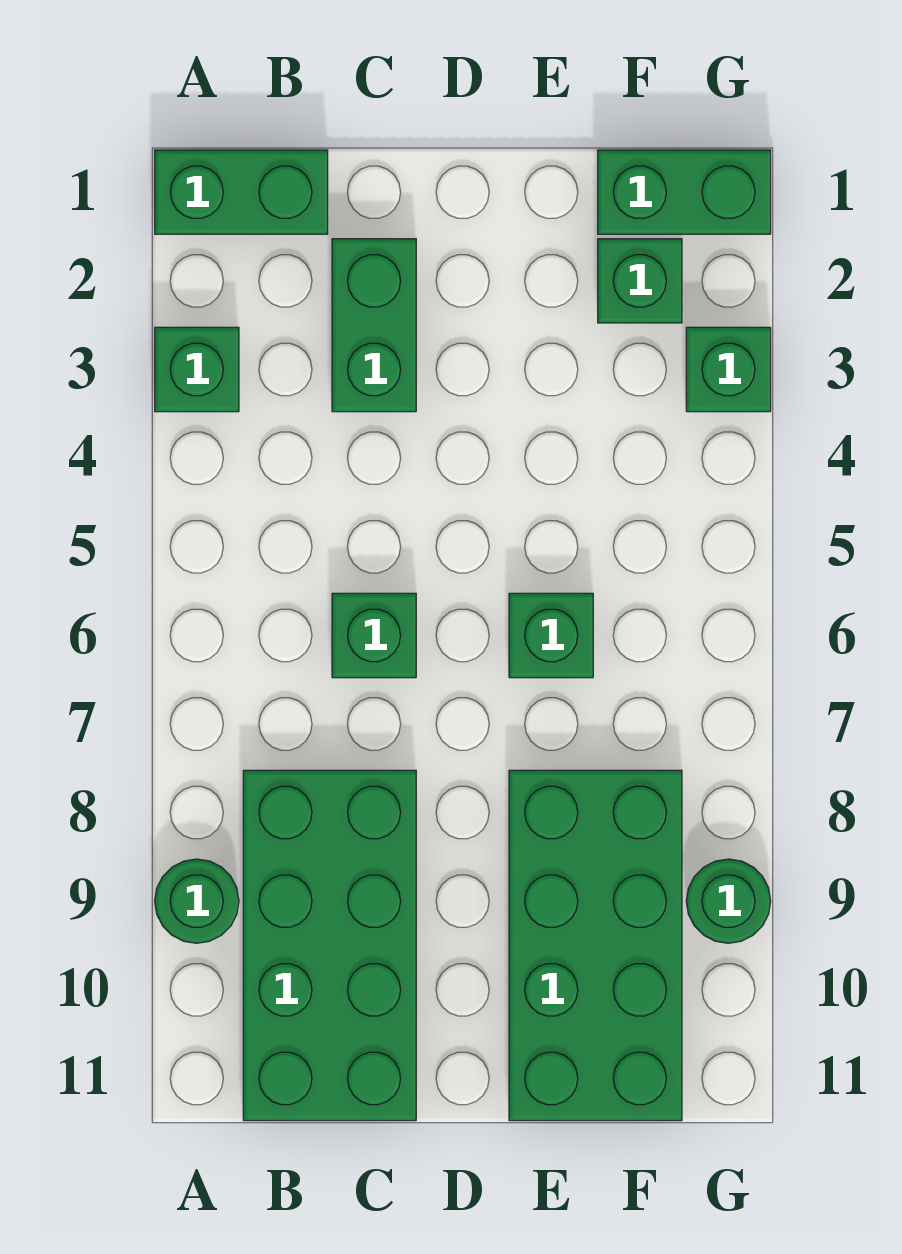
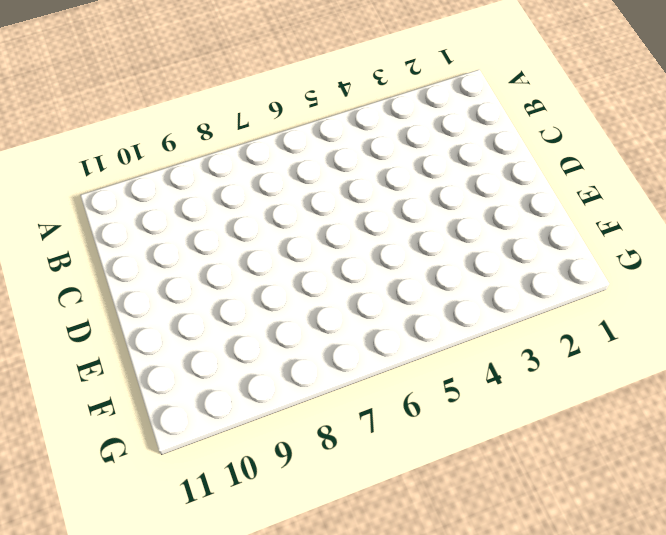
none -> green brick A1:B1 level 1
none -> green brick A3 level 1
none -> green round brick A9 level 1

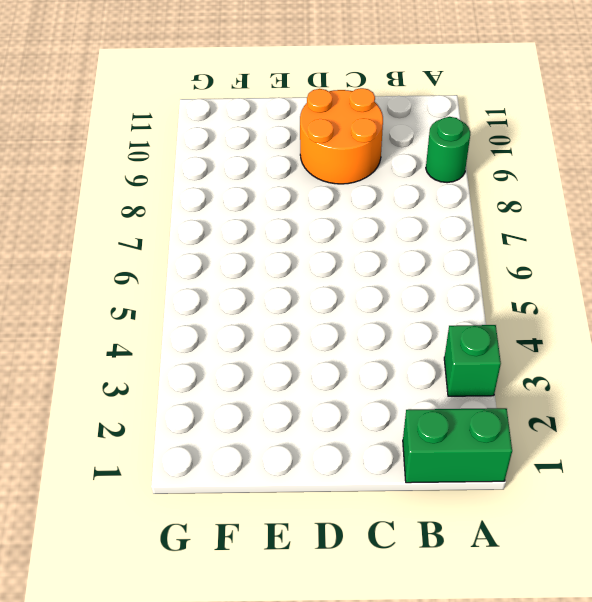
orange round brick C9:D10 level 1 -> green brick B8:C11 level 1
none -> green brick C2:C3 level 1
none -> green brick C6 level 1
none -> green brick E6 level 1

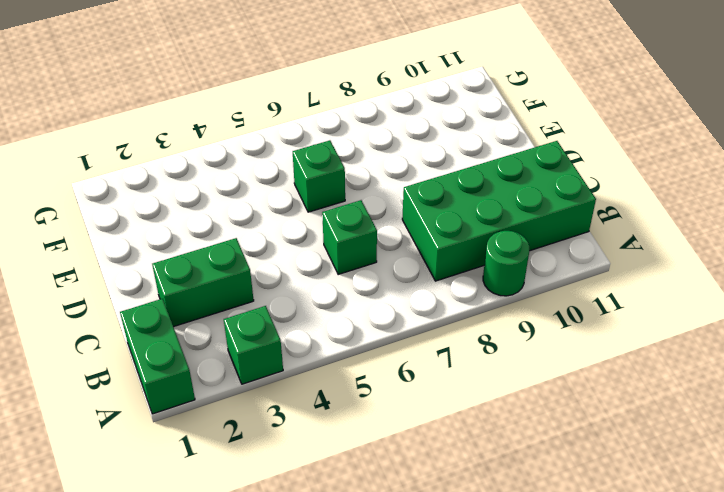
none -> green brick E8:F11 level 1
none -> green brick F1:G1 level 1
none -> green brick F2 level 1

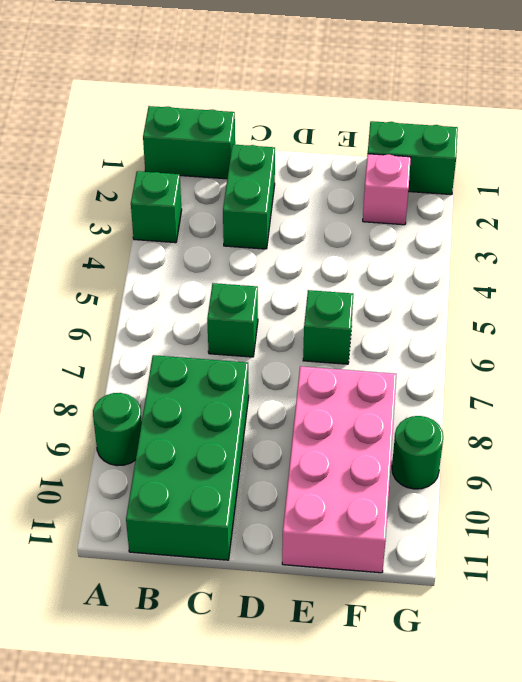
pink brick E8:F11 level 1 -> green brick E8:F11 level 1
pink brick F2 level 1 -> green brick F2 level 1
none -> green brick G3 level 1

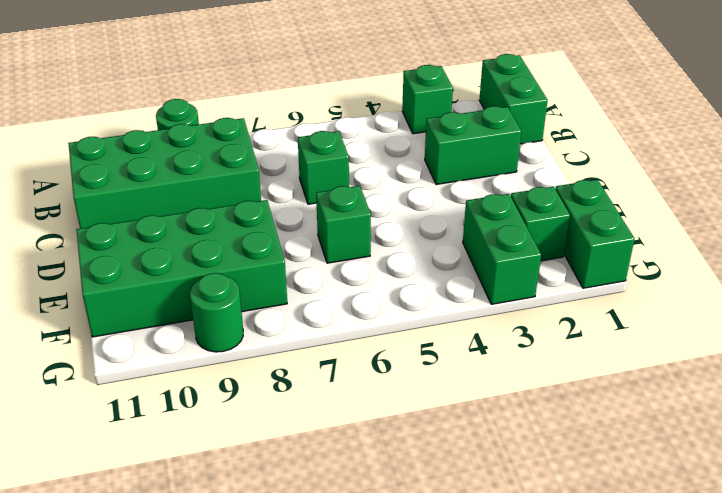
green brick F3:G3 level 1 -> green brick G3 level 1

